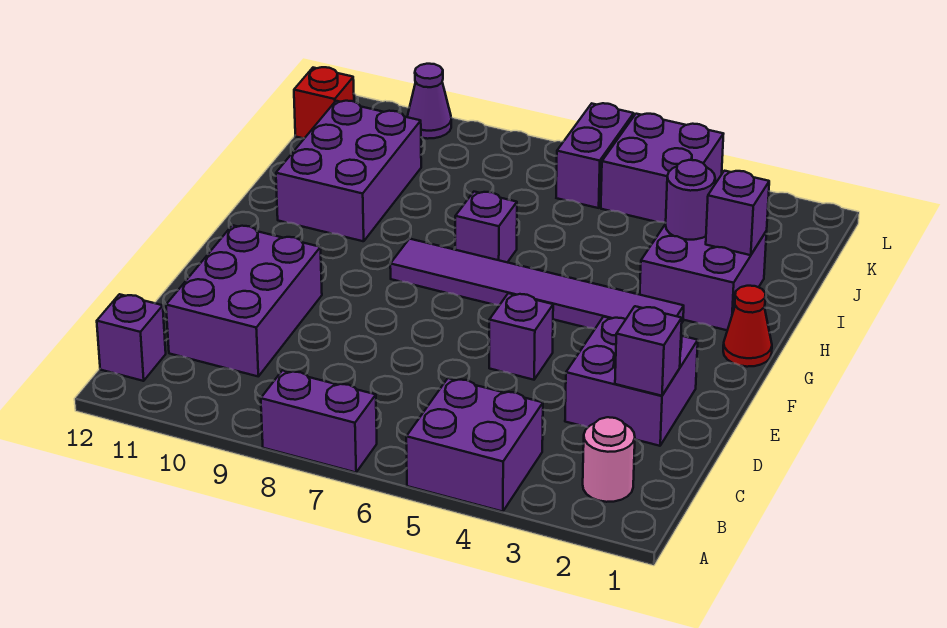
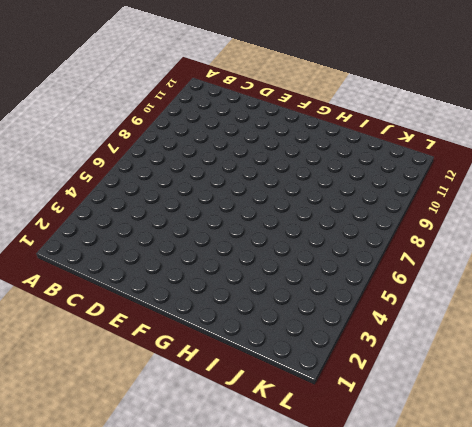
none -> purple brick A4:B5 level 1
none -> purple brick A7:A8 level 1
none -> pink round brick B2 level 1

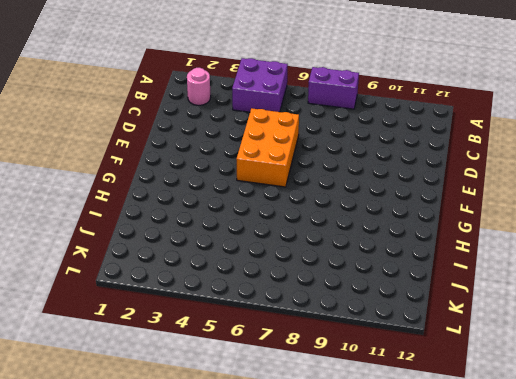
orange brick D5:F6 level 1 -> purple brick E5 level 1
none -> purple brick B12 level 1
none -> purple brick C10:E11 level 1
none -> purple brick D2:E3 level 1

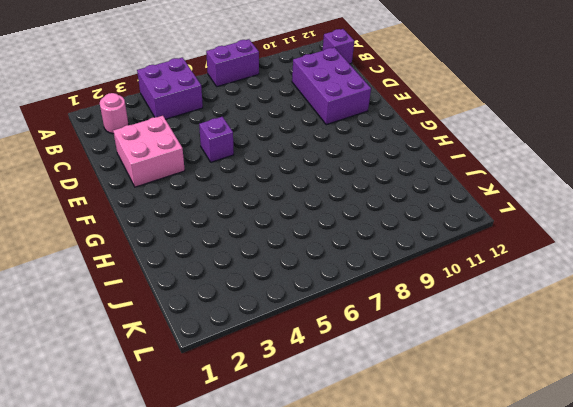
pink brick D2:E3 level 1 -> purple brick D2:E3 level 1
none -> red cone G1 level 1
none -> purple tile G3:G8 level 1
none -> purple brick H2:I3 level 1

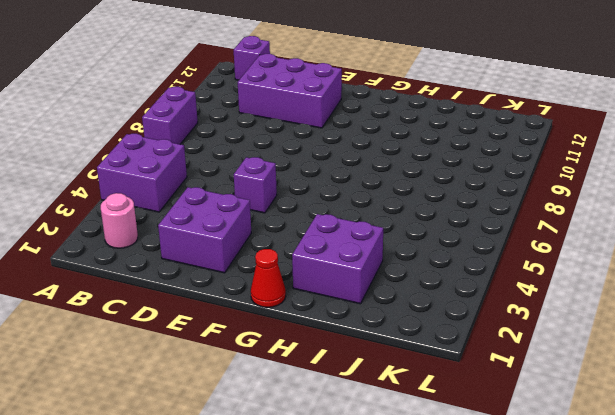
none -> purple tile G3:G8 level 1
none -> purple brick H7 level 1
none -> purple brick H10:J11 level 1

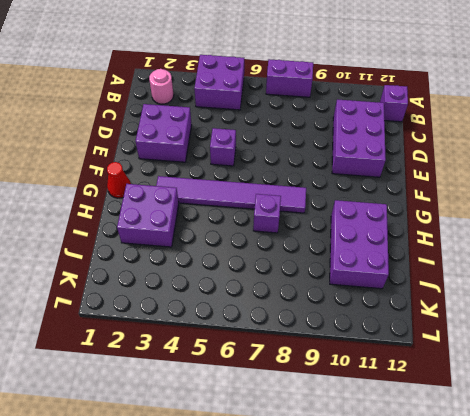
none -> purple brick K4:L5 level 1
none -> purple brick K6:L6 level 1
none -> red brick K12 level 1

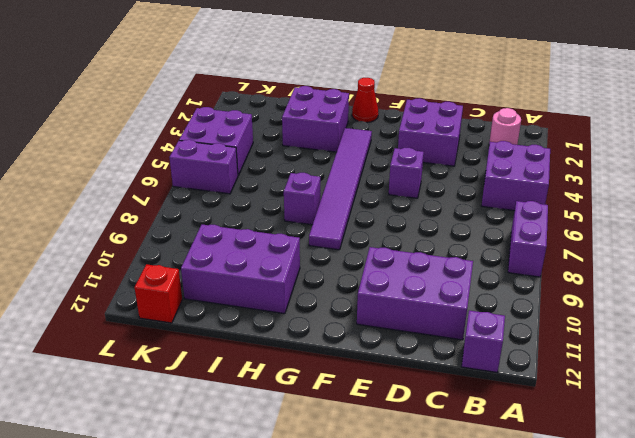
none -> purple cone L10 level 1
none -> purple brick D2 level 2
none -> purple brick I2 level 2

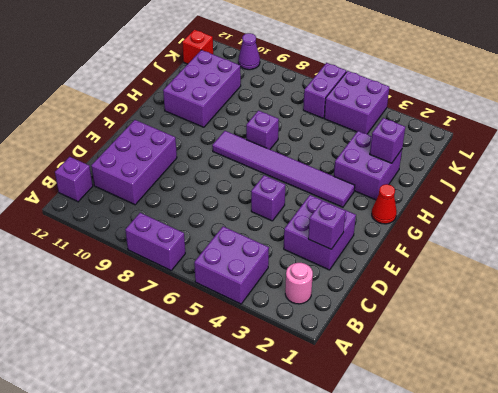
none -> purple round brick I3 level 2

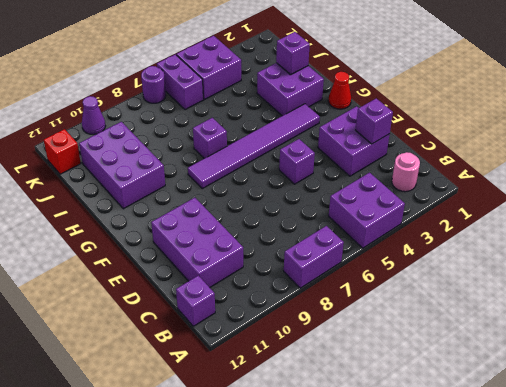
purple round brick L7 level 1 -> purple round brick I3 level 2

